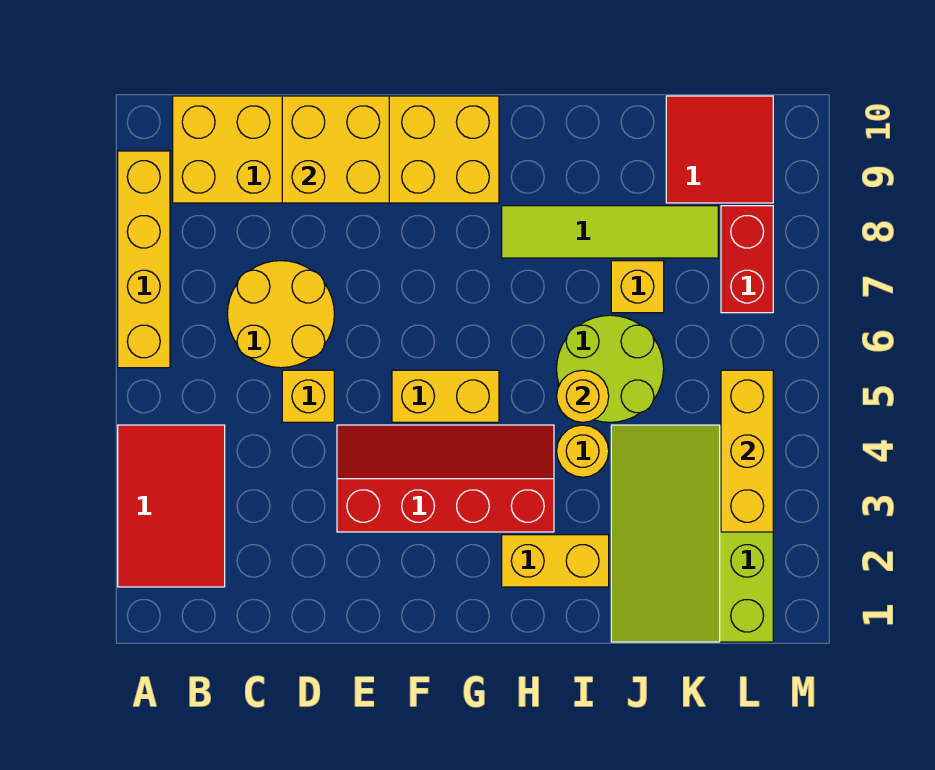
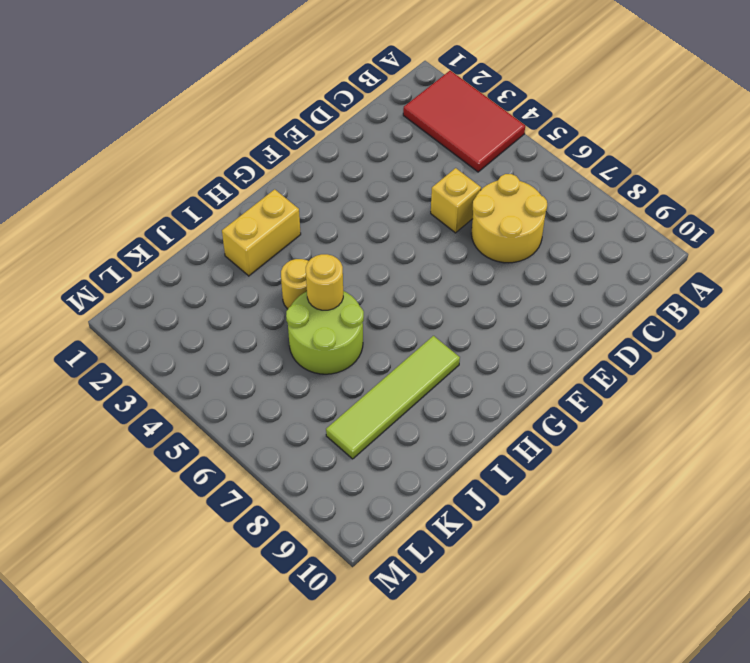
none -> yellow brick A6:A9 level 1
none -> yellow brick B9:G10 level 1
none -> red slope E3:H4 level 1 top 3

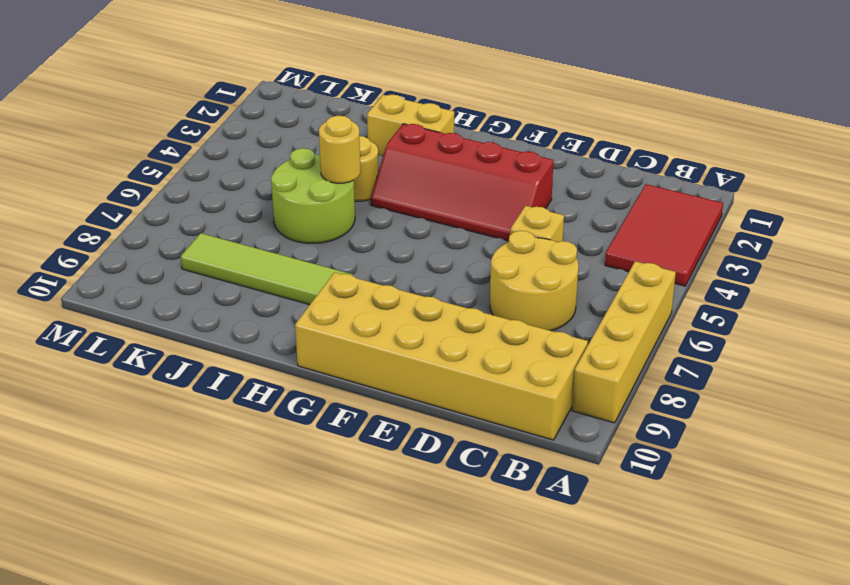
none -> yellow brick F5:G5 level 1
none -> lime slope J1:L4 level 1 top L
none -> yellow brick J7 level 1

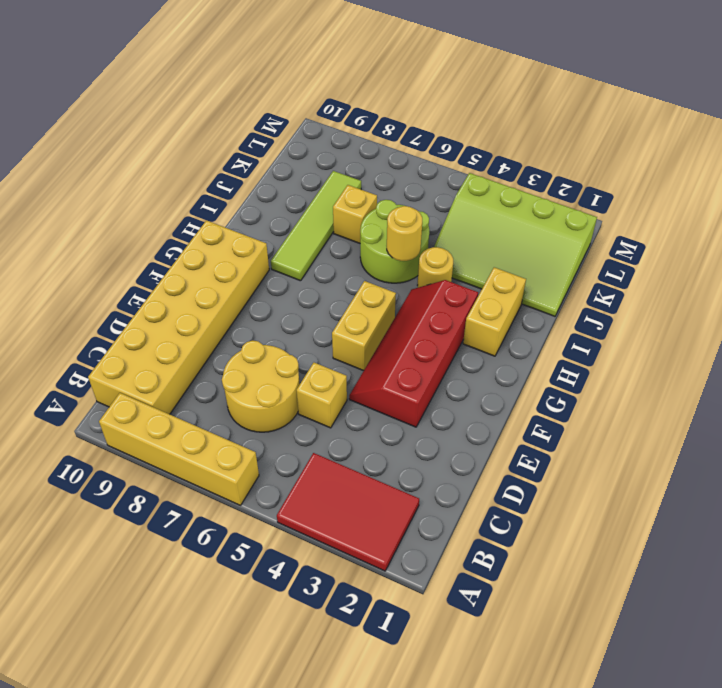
none -> red tile K9:L10 level 1
none -> red brick L7:L8 level 1
none -> yellow brick D9:E10 level 2

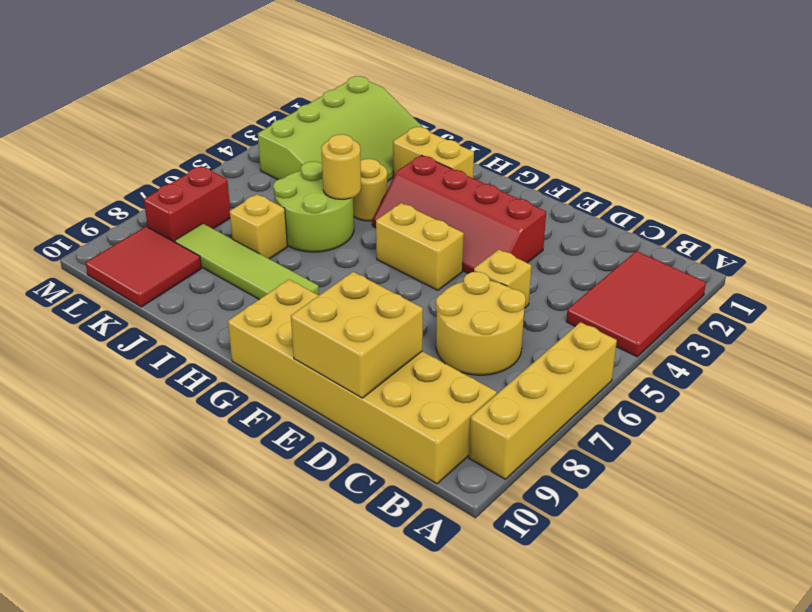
none -> yellow brick L3:L5 level 2

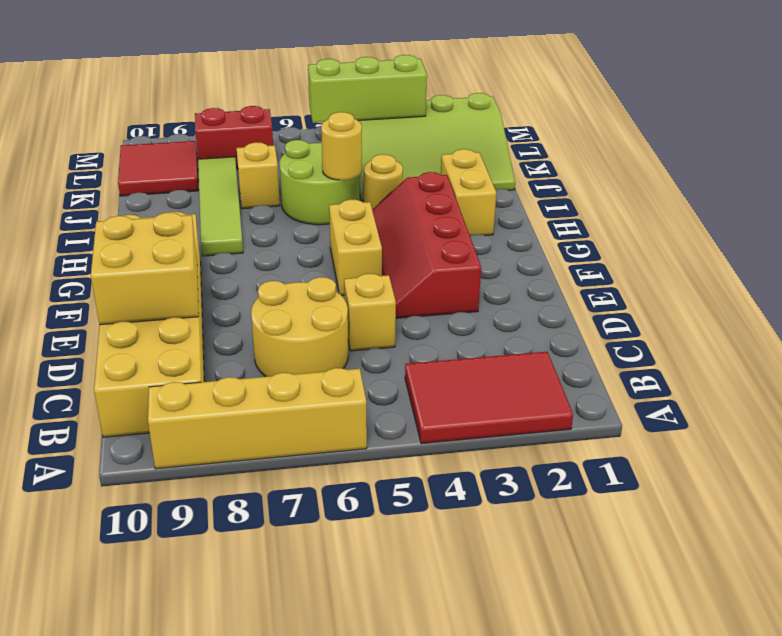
lime brick L3:L5 level 2 -> yellow brick L3:L5 level 2

